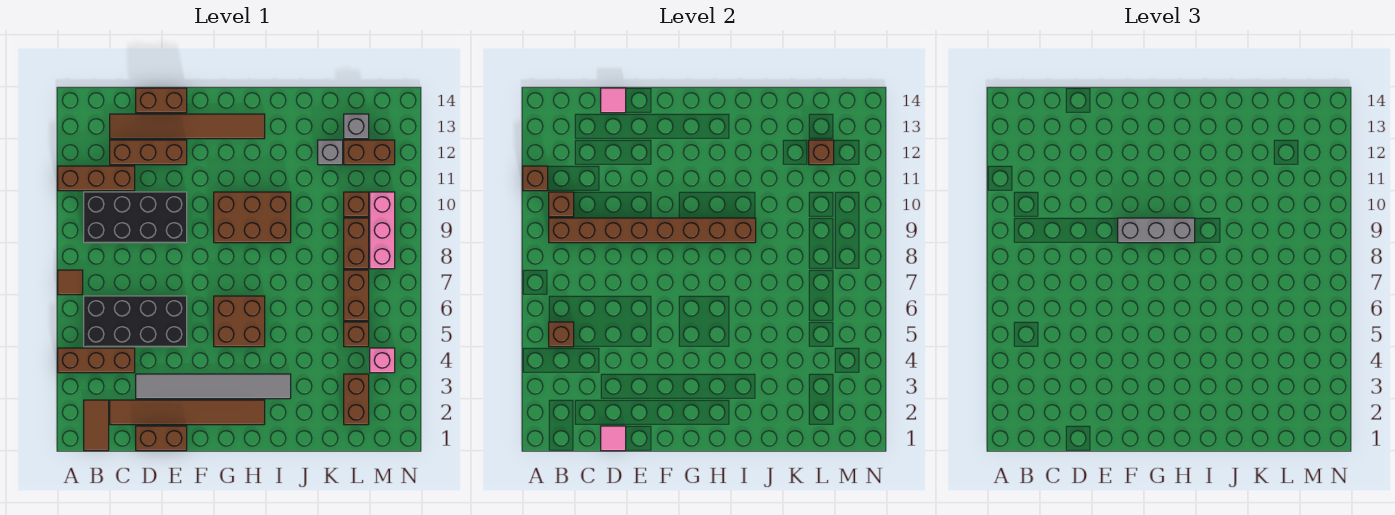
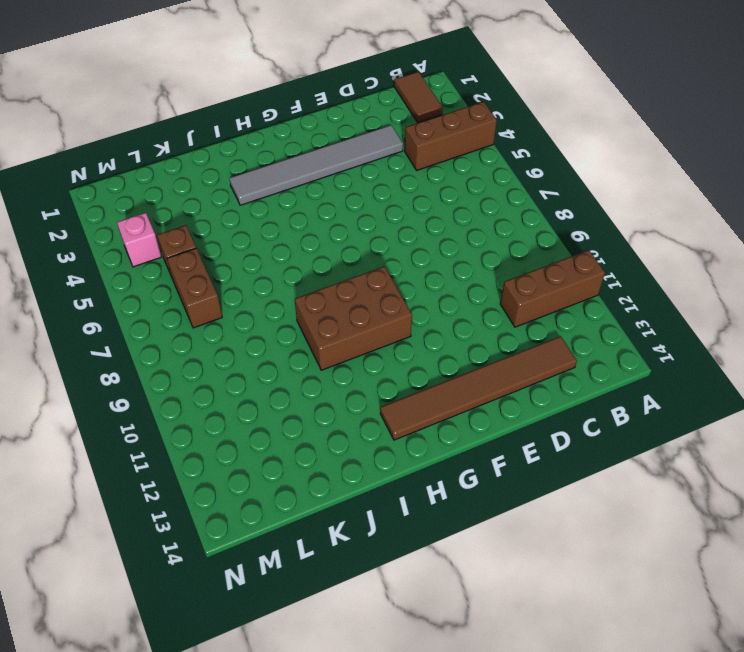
none -> brown tile A7 level 1
none -> black brick B5:E6 level 1
none -> black brick B9:E10 level 1
none -> brown tile C2:H2 level 1

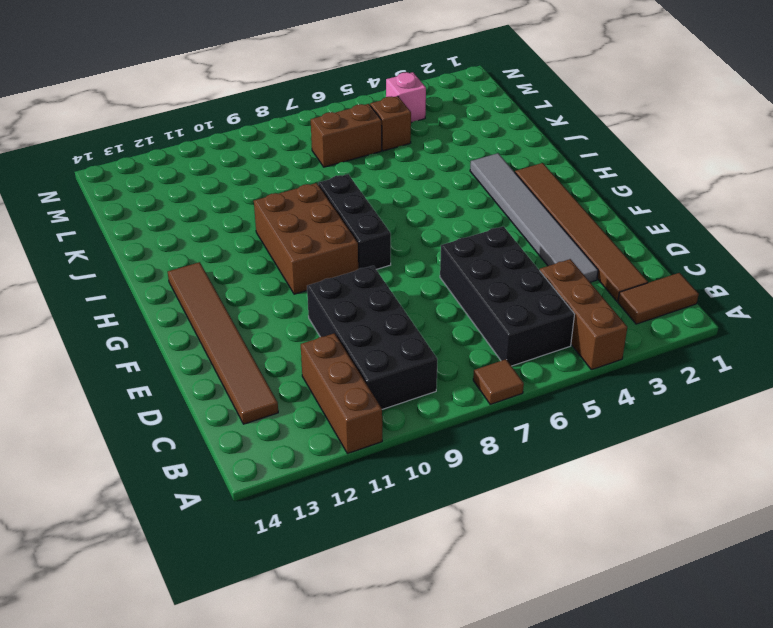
black brick G8:I8 level 1 -> none
none -> brown brick C12:E12 level 1
none -> brown brick D1:E1 level 1
none -> brown brick D14:E14 level 1
none -> brown brick G5:H6 level 1

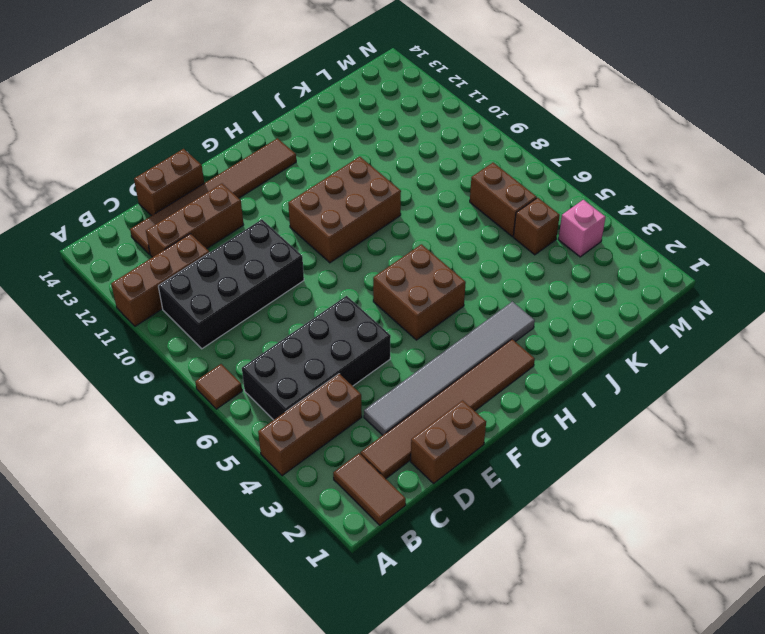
none -> grey brick K12 level 1
none -> brown brick L2:L3 level 1
none -> brown brick L8:L9 level 1
none -> brown brick L10 level 1

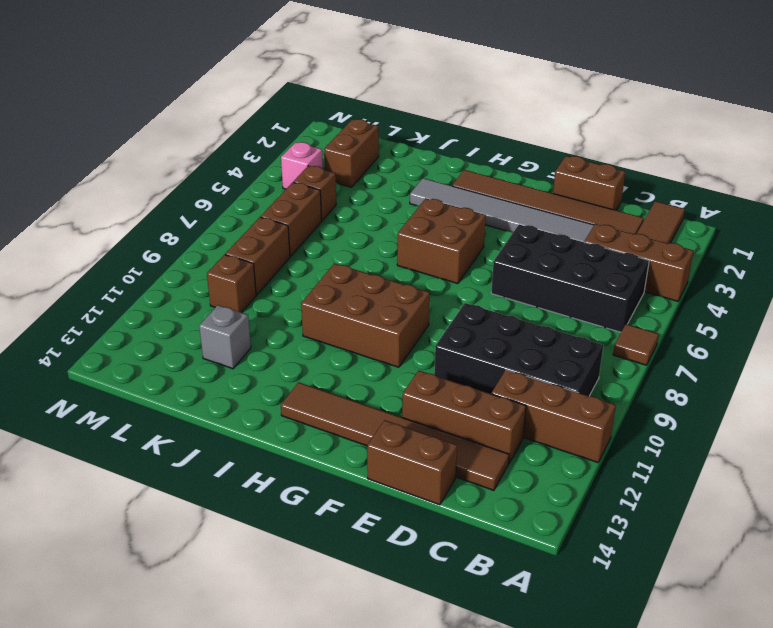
none -> brown brick L12:M12 level 1
none -> grey brick L13 level 1
none -> pink brick M8:M10 level 1
none -> brown brick A11 level 2

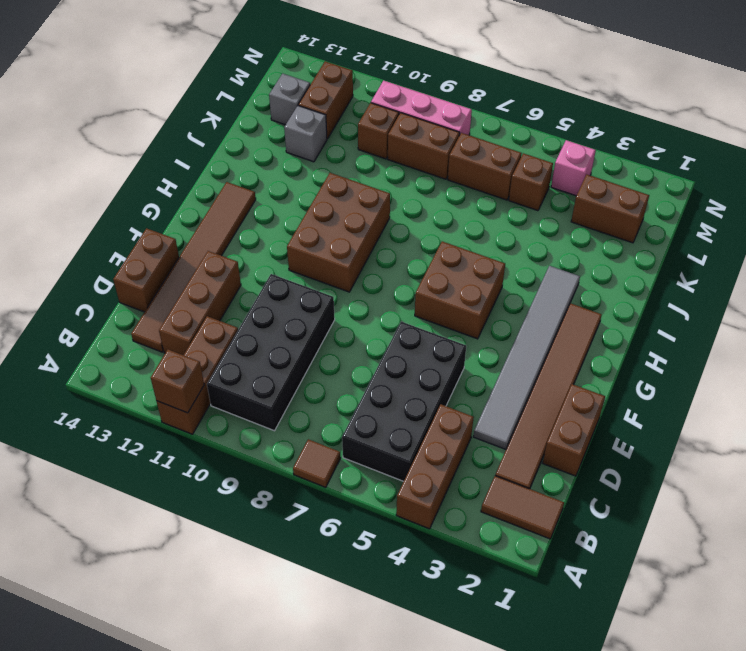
none -> brown brick B5 level 2
none -> brown brick B9:I9 level 2
none -> brown brick B10 level 2
none -> pink tile D1 level 2

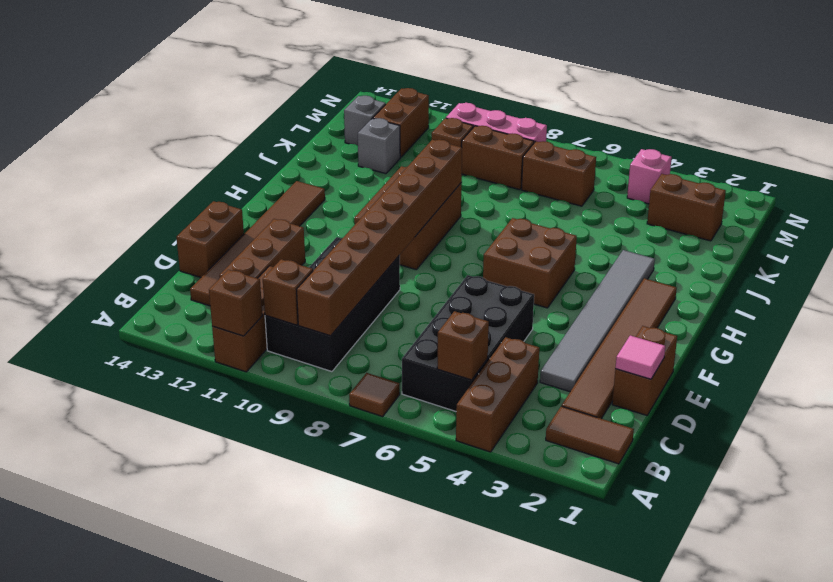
none -> brown brick L5 level 1
none -> pink tile D14 level 2
none -> brown brick L12 level 2
none -> grey brick F9:H9 level 3

